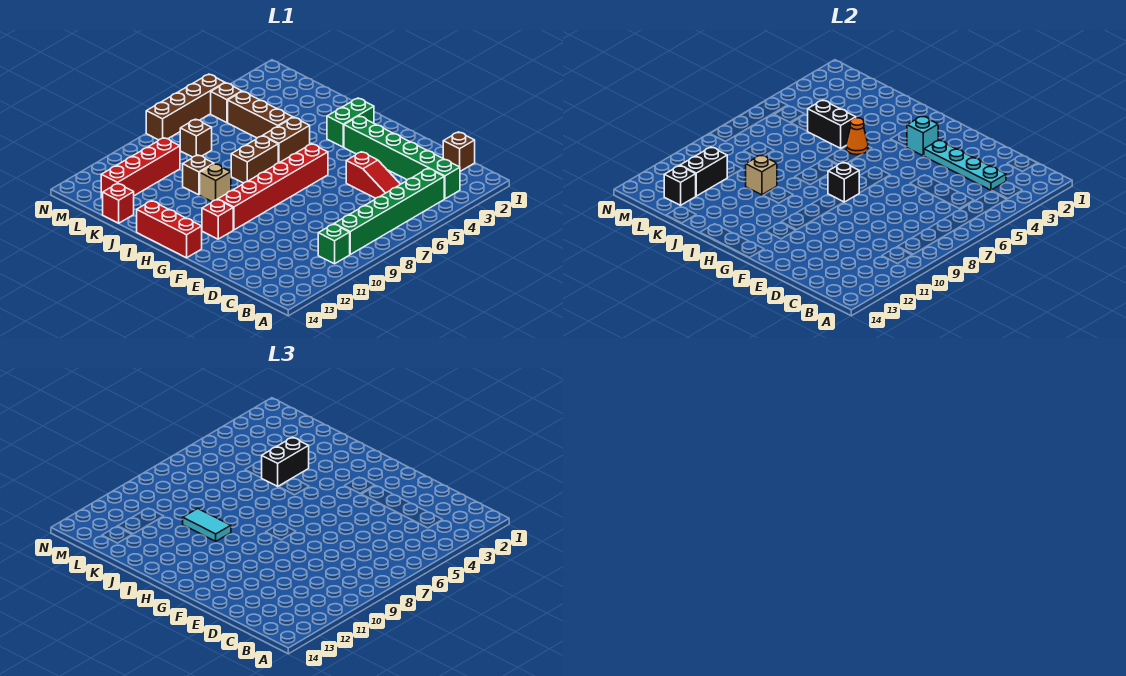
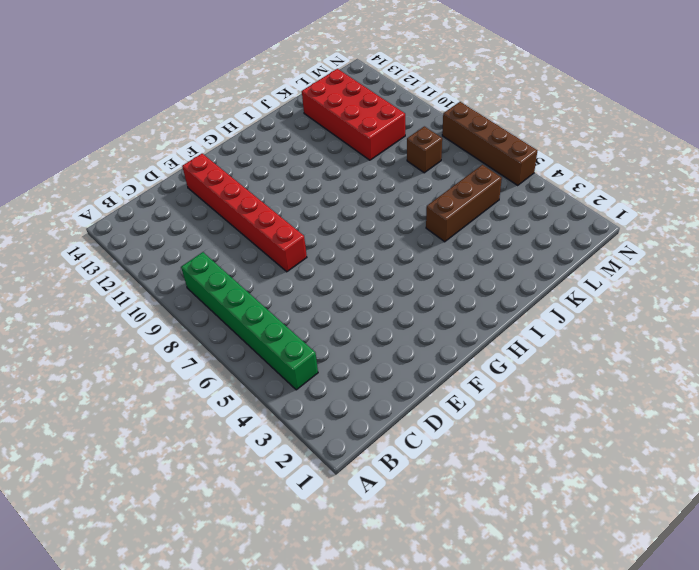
red brick E8:E13 level 1 -> red brick G6:G11 level 1
red brick K10:L13 level 1 -> red brick L10:L13 level 1
none -> green brick B3:G3 level 1
none -> green brick B10 level 1
none -> brown brick C1 level 1

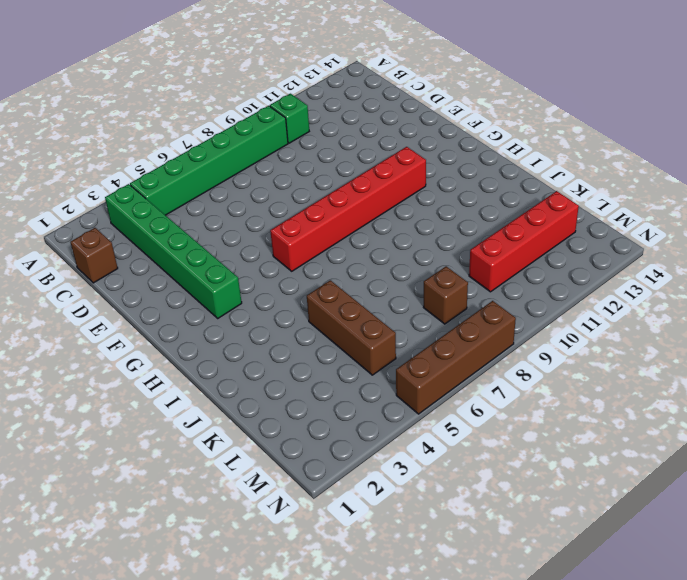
none -> red slope C5:E5 level 1 top E
none -> red brick G12 level 1
none -> red brick G14:I14 level 1

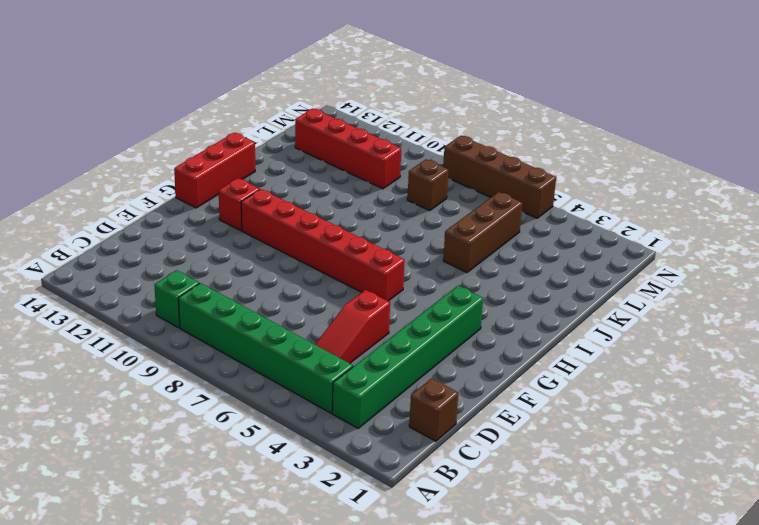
none -> green brick H2:H3 level 1
none -> brown brick I5:I6 level 1
none -> brown brick I7:I8 level 1

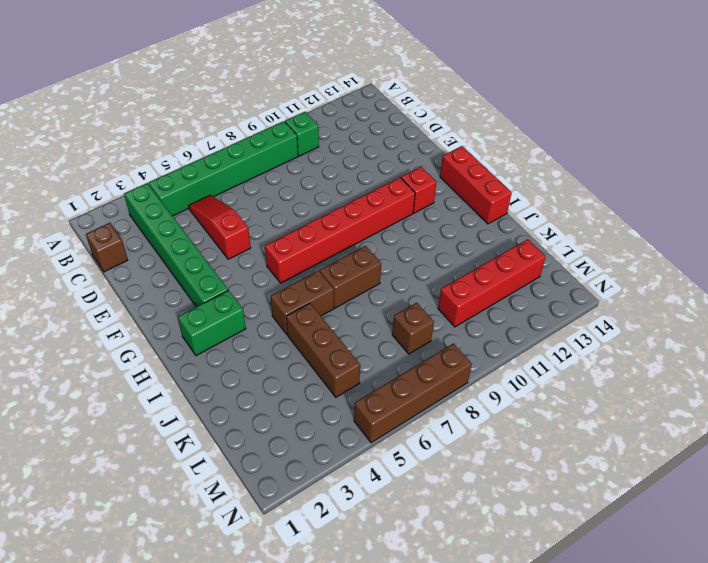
none -> tan brick I10 level 1
none -> brown brick J10 level 1
none -> red brick K14 level 1

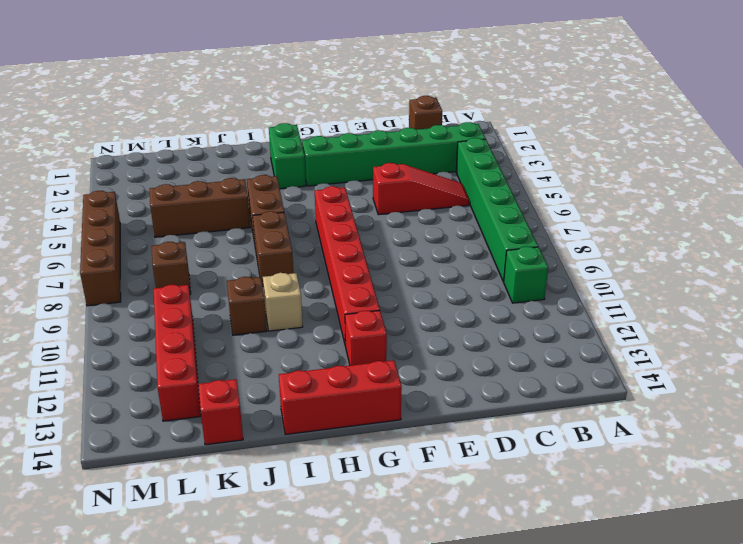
none -> brown brick M5 level 1
none -> cyan plate C3:F3 level 2
none -> cyan brick G3 level 2

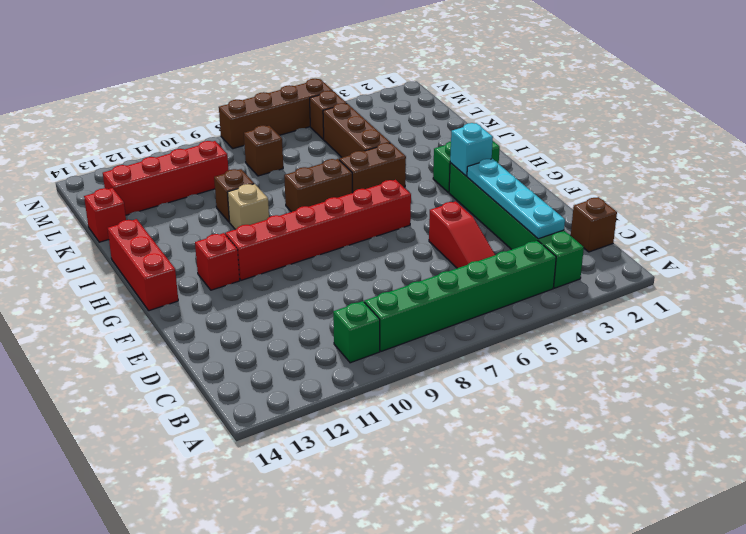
none -> black brick G8 level 2
none -> orange cone I5 level 2
none -> black brick J5:K5 level 2

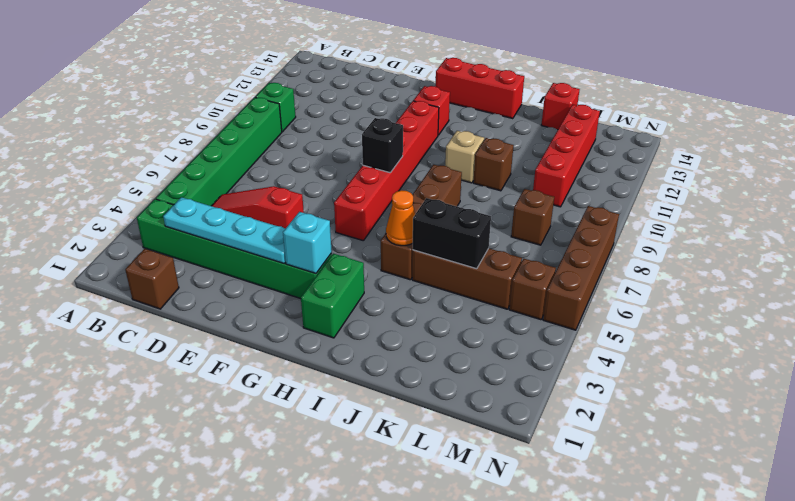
none -> tan brick J10 level 2
none -> black brick L11:L12 level 2
none -> black brick L13 level 2

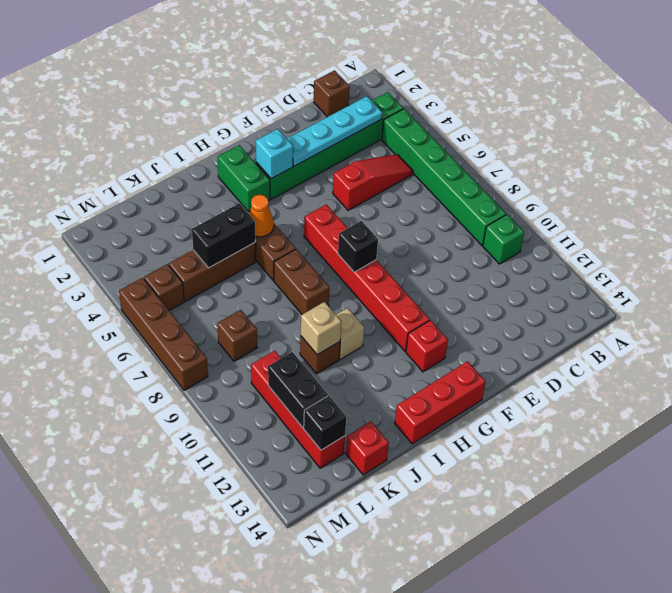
none -> cyan tile I10:J10 level 3
none -> black brick J4:J5 level 3

